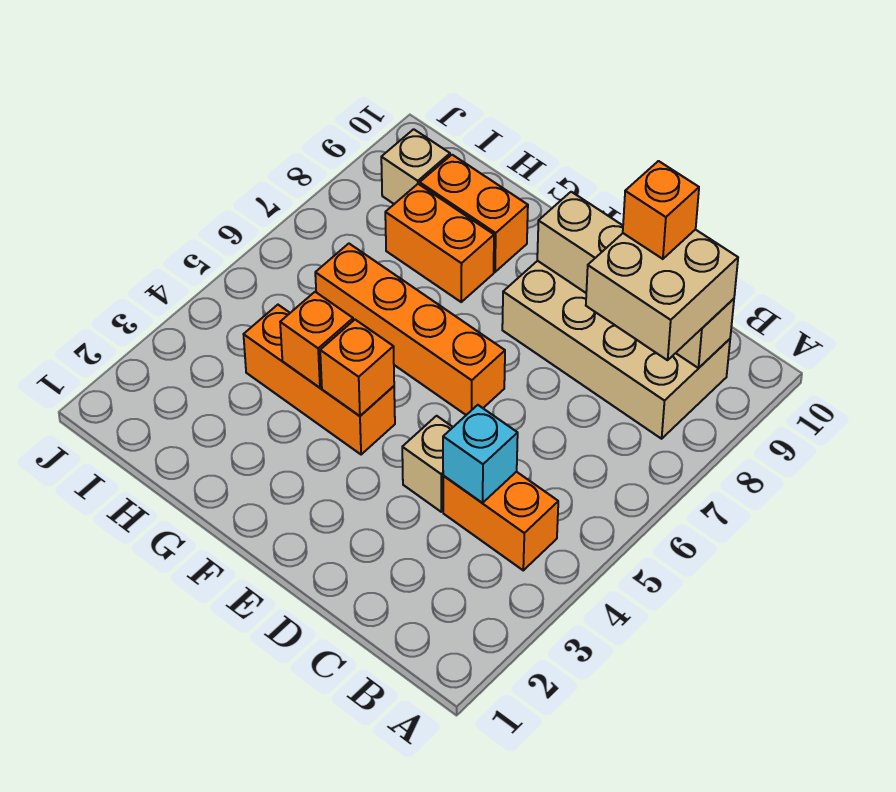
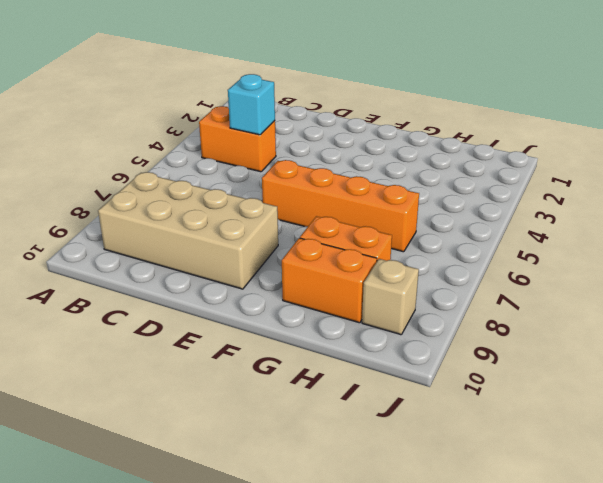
none -> tan brick D4 level 1
none -> orange brick F4:H4 level 1
none -> tan brick B9:E9 level 2

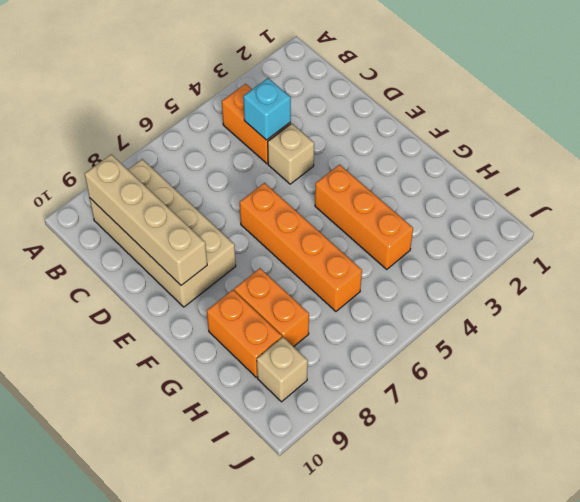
none -> orange brick F4 level 2
none -> orange brick G4 level 2
none -> tan brick B8:C9 level 3

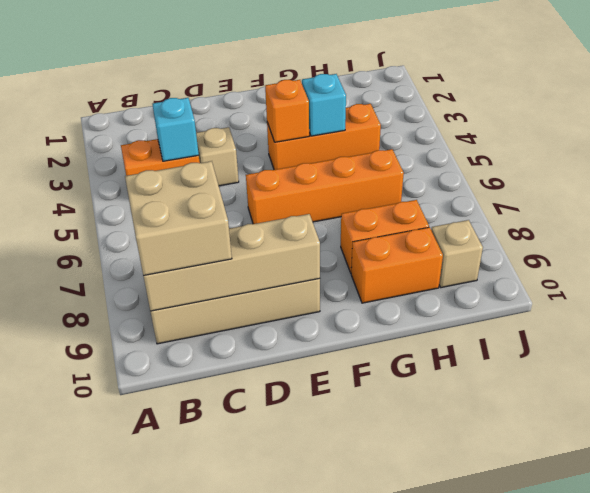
cyan brick G4 level 2 -> orange brick G4 level 2
none -> orange brick C9 level 4

